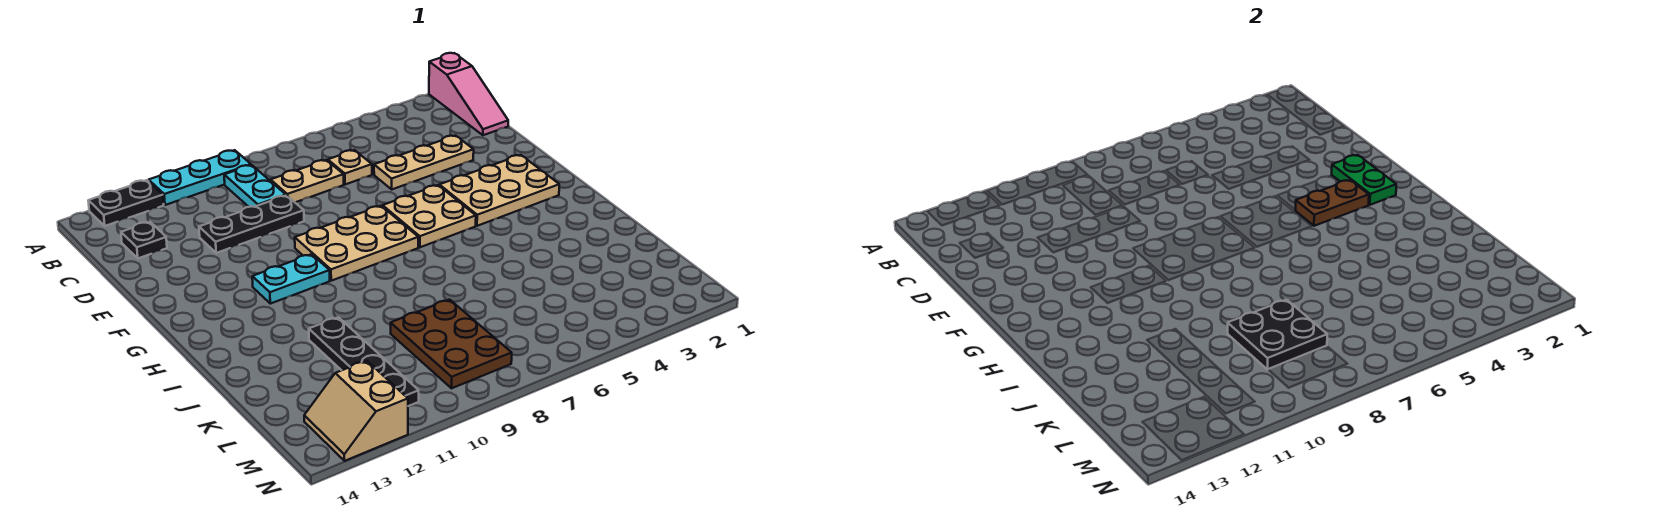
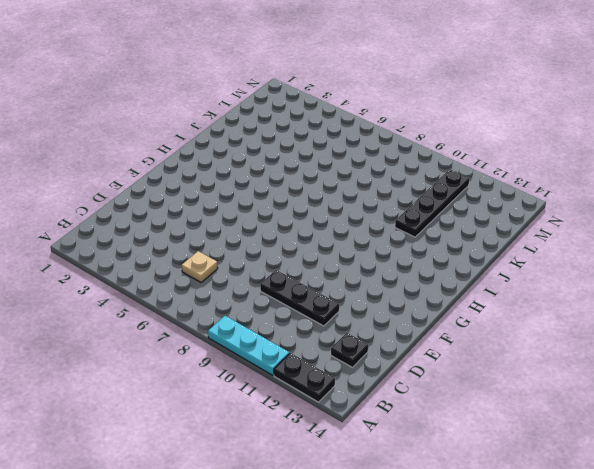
none -> pink slope A1:C1 level 1 top A
none -> cyan plate B9:C9 level 1
none -> tan plate C7:C8 level 1

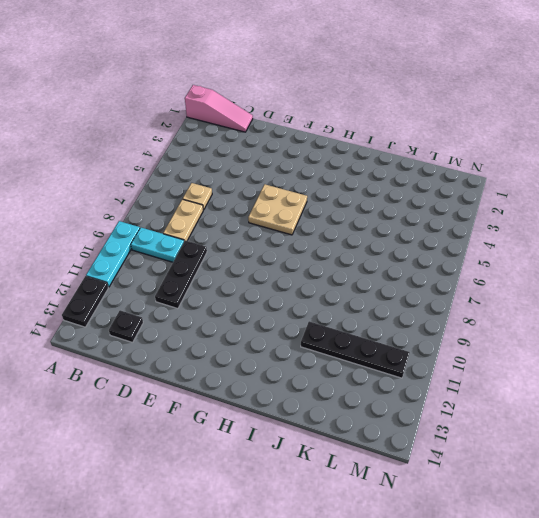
none -> tan plate D3:D5 level 1
none -> tan plate F2:G4 level 1
none -> tan plate F7:G9 level 1

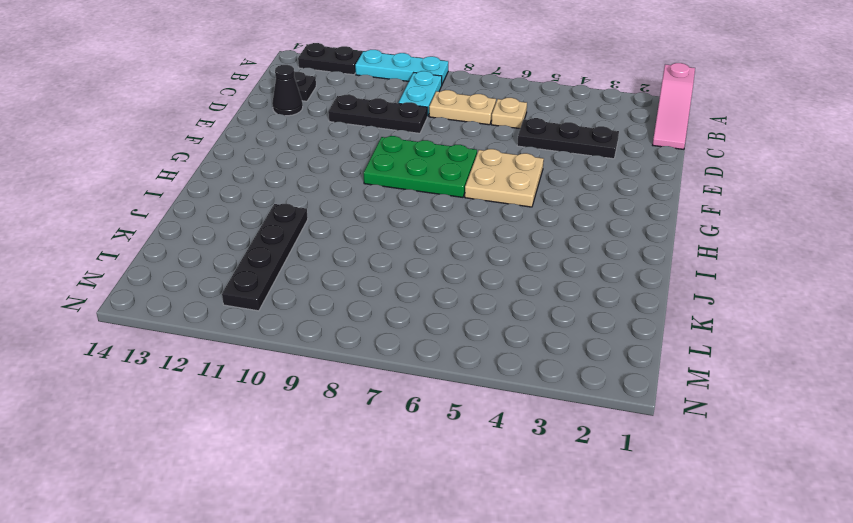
black plate D3:D5 level 1 -> tan plate D3:D5 level 1
black cone D13 level 1 -> none
green plate F7:G9 level 1 -> tan plate F7:G9 level 1
none -> tan plate F2:G4 level 1
none -> cyan plate G10:G11 level 1
none -> brown plate K8:M9 level 1

